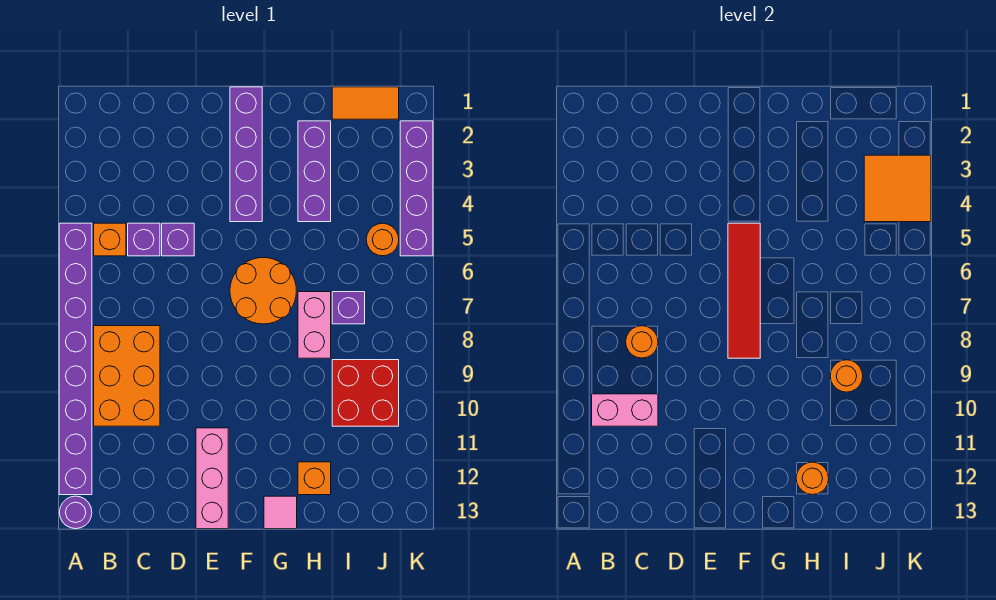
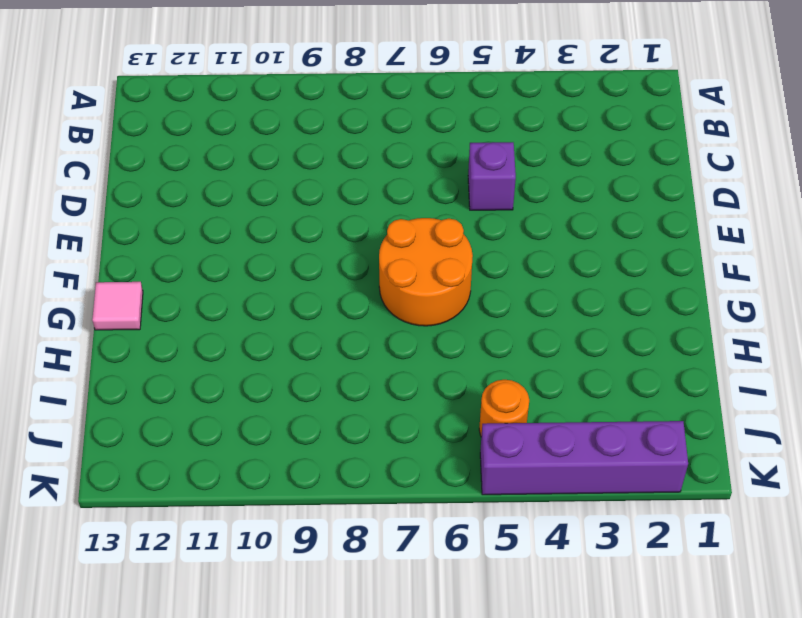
none -> purple brick A5:A12 level 1
none -> purple round brick A13 level 1
none -> orange brick B5 level 1

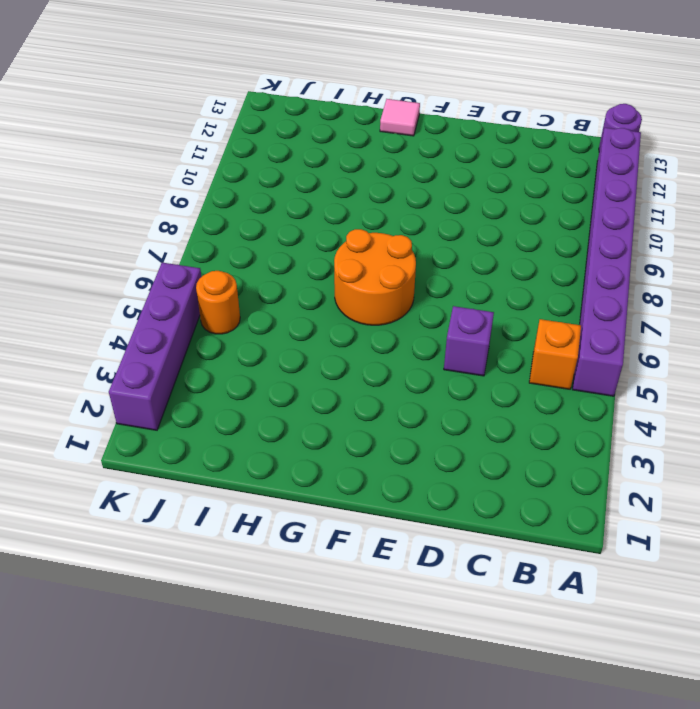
none -> orange brick B8:C10 level 1
none -> purple brick C5 level 1
none -> pink brick E11:E13 level 1

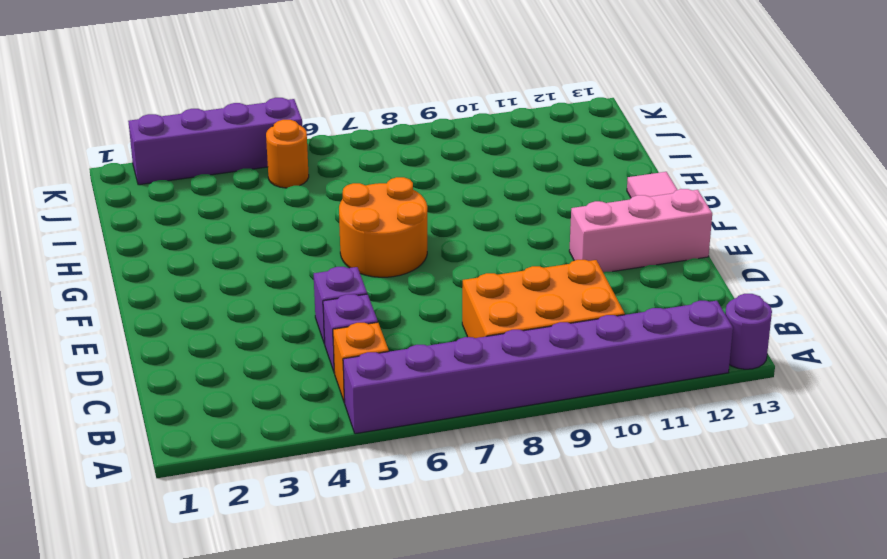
none -> purple brick F1:F4 level 1
none -> purple brick H2:H4 level 1
none -> pink brick H7:H8 level 1

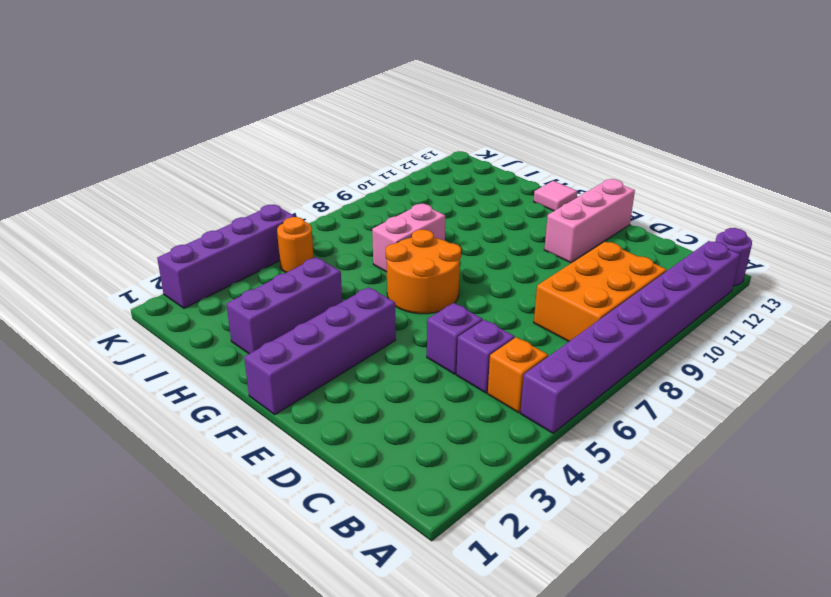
none -> orange brick H12 level 1
none -> orange tile I1:J1 level 1
none -> purple brick I7 level 1

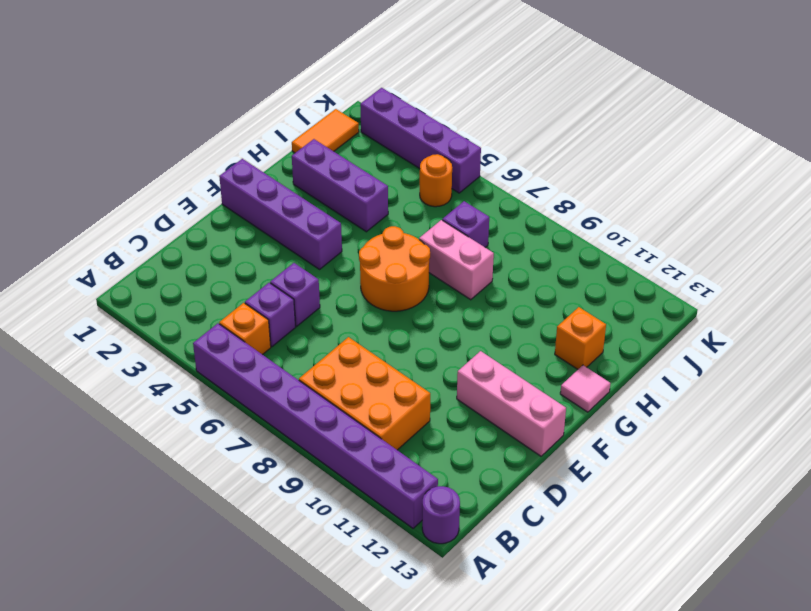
none -> red brick I9:J10 level 1
none -> pink brick B10:C10 level 2
none -> orange round brick C8 level 2

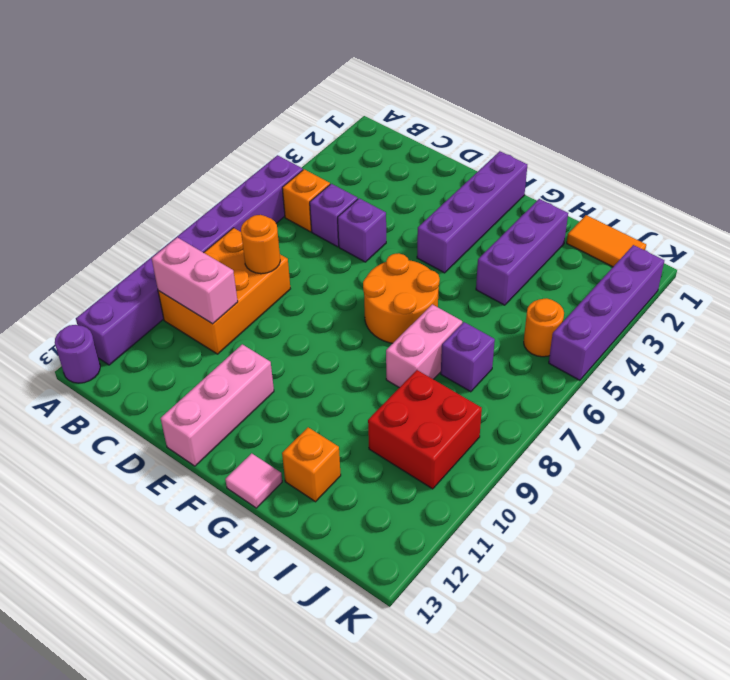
none -> red tile F5:F8 level 2
none -> orange round brick H12 level 2
none -> orange round brick I9 level 2

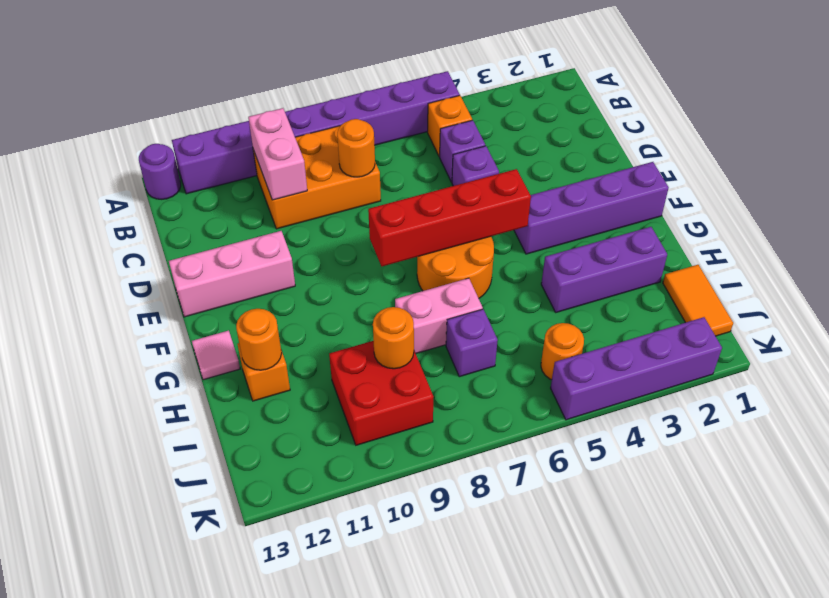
red brick F5:F8 level 2 -> red tile F5:F8 level 2
none -> orange tile J3:K4 level 2

